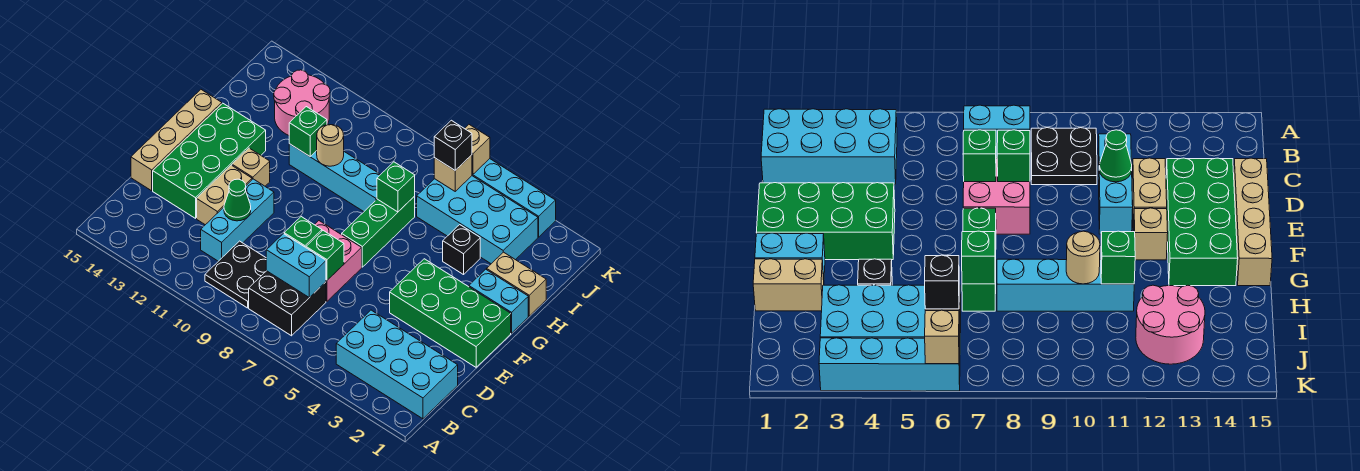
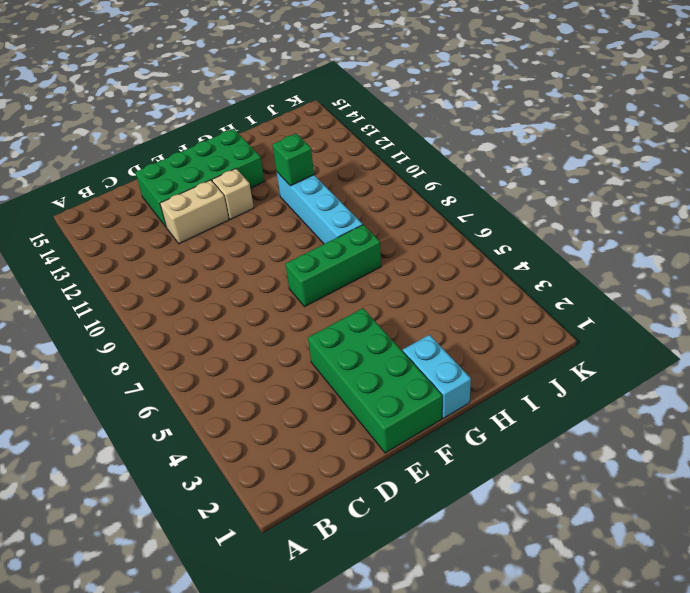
none -> cyan brick B1:C4 level 1
none -> black brick B7:C8 level 1
none -> black plate B9:C10 level 1

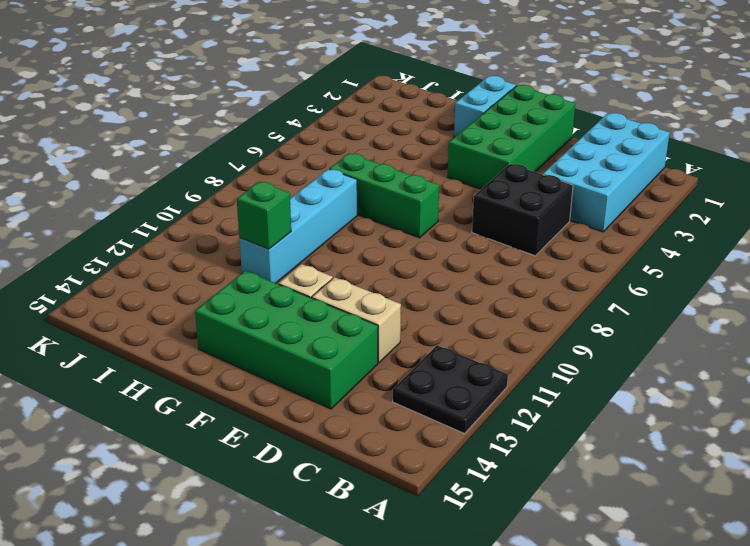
black plate A12:B13 level 1 -> black plate B9:C10 level 1
black brick C5:D6 level 1 -> black brick B7:C8 level 1
none -> cyan brick C11:E11 level 1
none -> pink brick D7:E8 level 1
none -> tan brick D15:G15 level 1

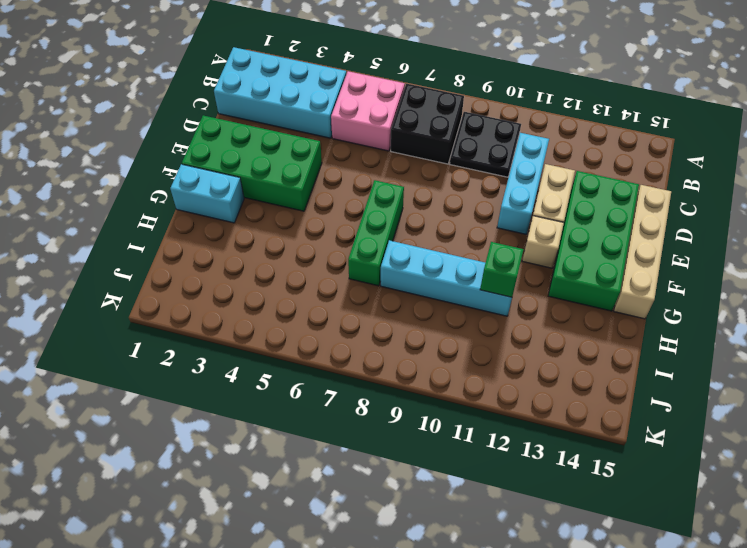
pink brick B5:C6 level 1 -> pink brick D7:E8 level 1
none -> tan brick H1:H2 level 1
none -> black brick H4 level 1
none -> cyan brick I3:J6 level 1

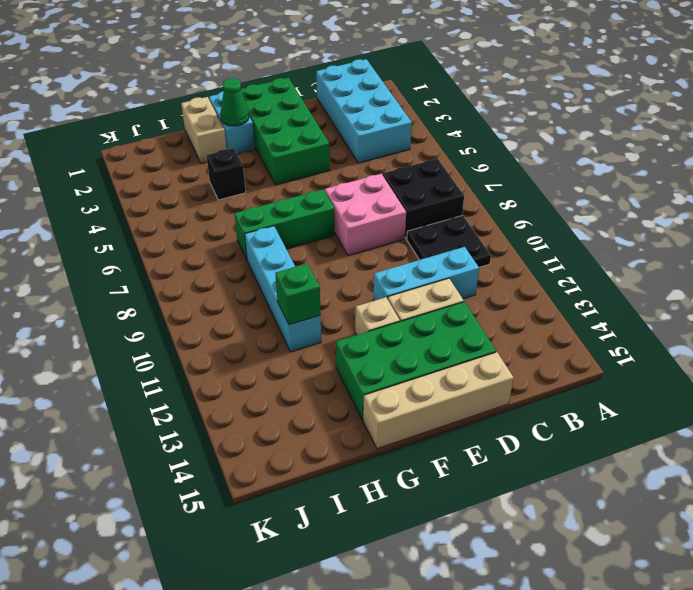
green cone G2 level 2 -> green cone D11 level 2
none -> cyan brick I3:J6 level 1
none -> pink round brick I12:J13 level 1
none -> cyan brick K3:K6 level 1

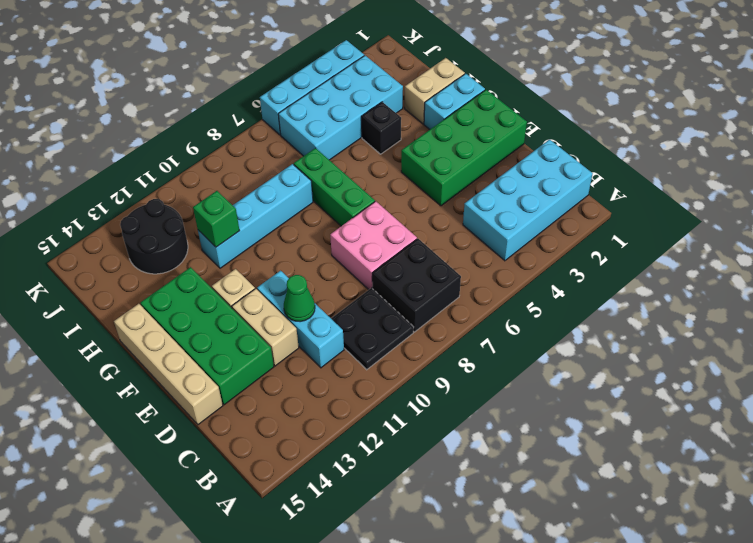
black round brick I12:J13 level 1 -> pink round brick I12:J13 level 1
none -> cyan brick C7:C8 level 2
none -> green brick D7 level 2
none -> green brick D8 level 2

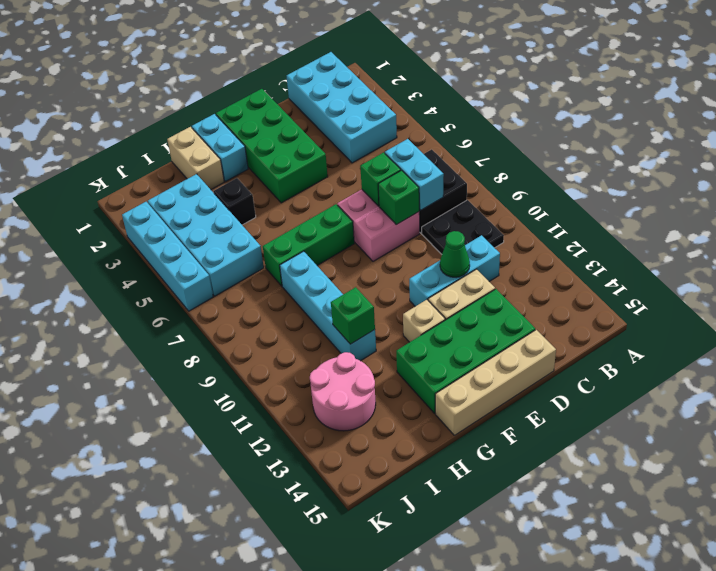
none -> green brick H7 level 2
none -> tan round brick H10 level 2
none -> tan brick J6 level 2

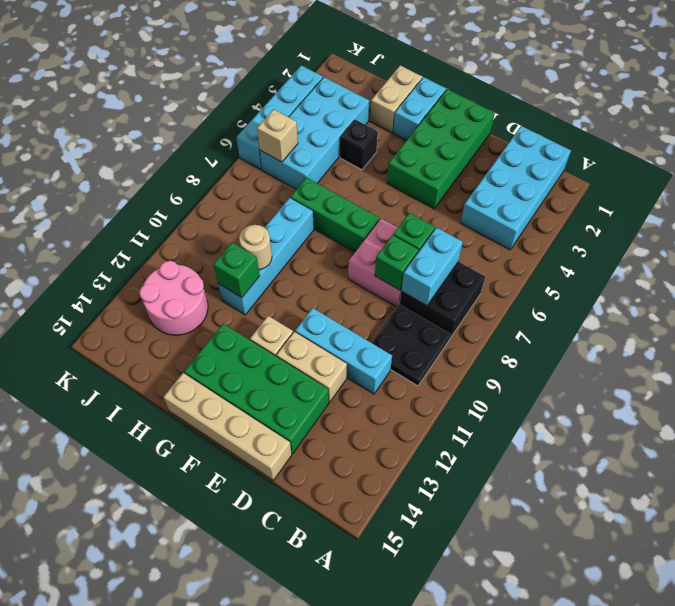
none -> green cone D11 level 2
none -> green brick H7 level 2
none -> tan brick K6 level 2

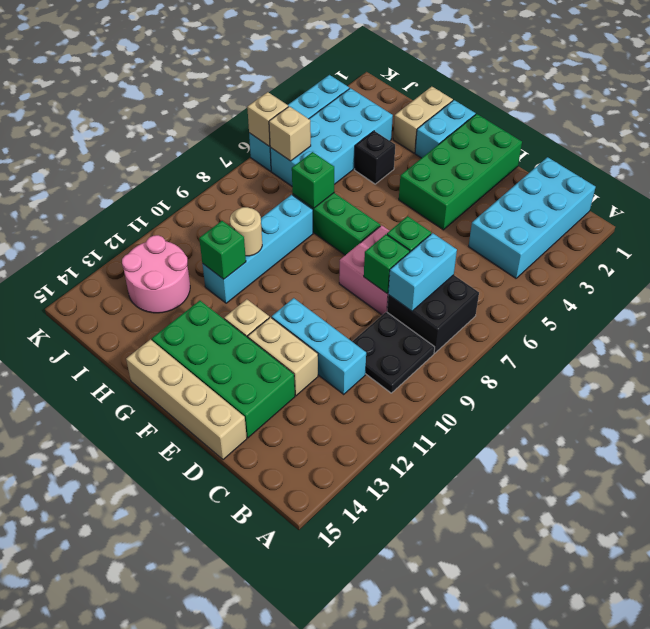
none -> green cone D11 level 2
none -> black brick J6 level 3

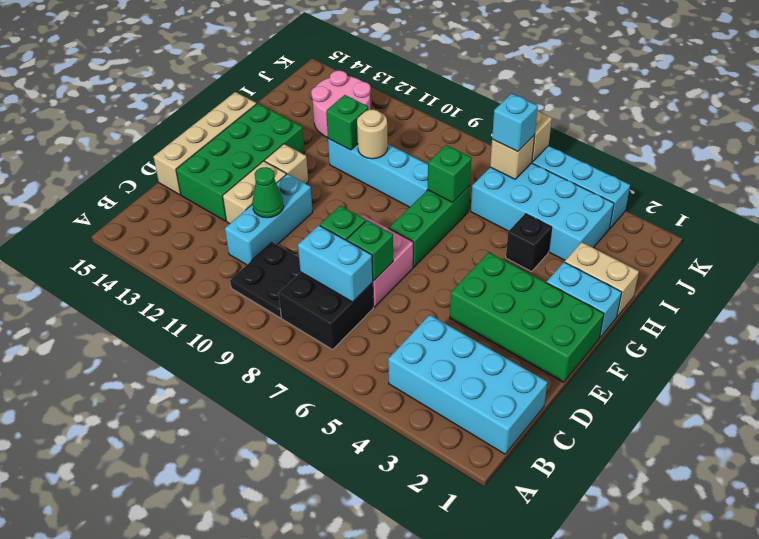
cyan brick J6 level 3 -> black brick J6 level 3

